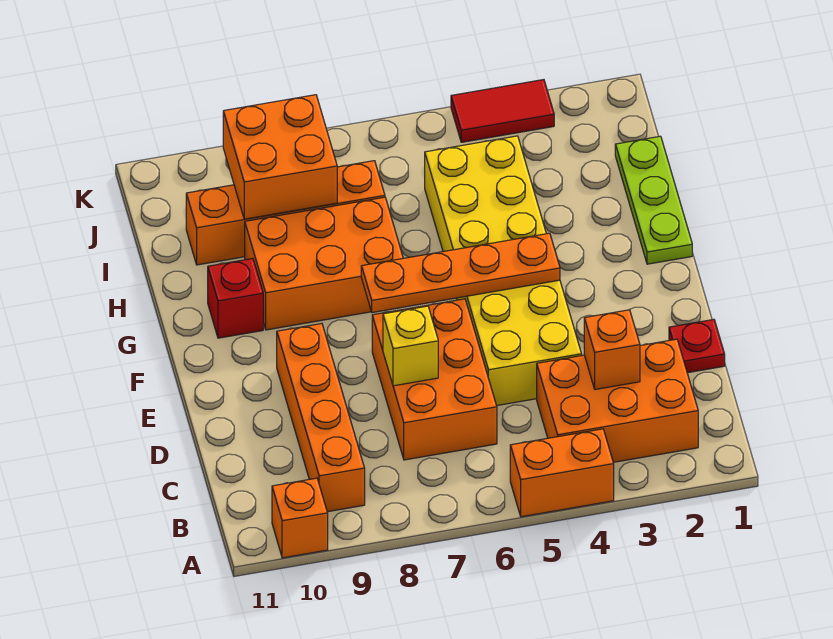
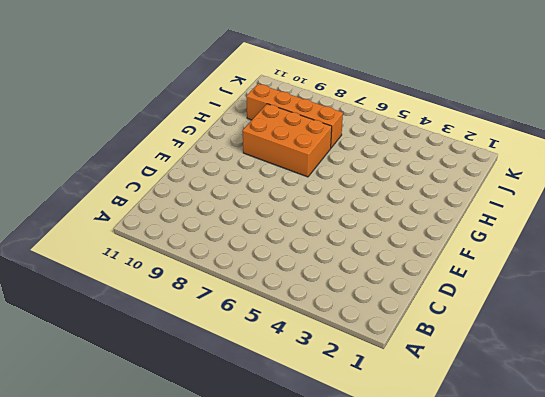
none -> orange brick A4:A5 level 1
none -> orange brick A10 level 1
none -> orange brick B2:C4 level 1

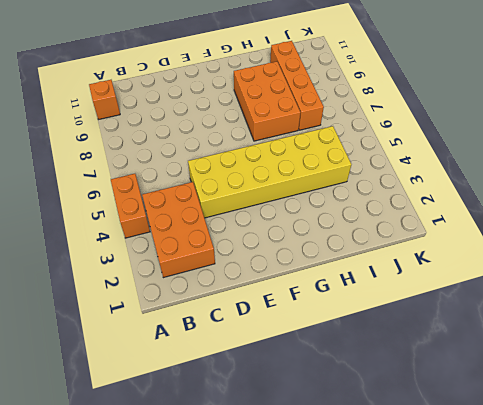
none -> orange brick B9:E9 level 1
none -> orange brick C6:E7 level 1
none -> red plate D1 level 1

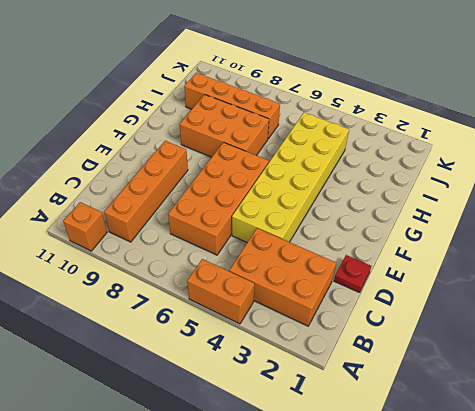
orange brick C6:F7 level 1 -> orange brick C6:E7 level 1
none -> lime plate G1:I1 level 1
none -> red brick G10 level 1
none -> red tile K3:K4 level 1

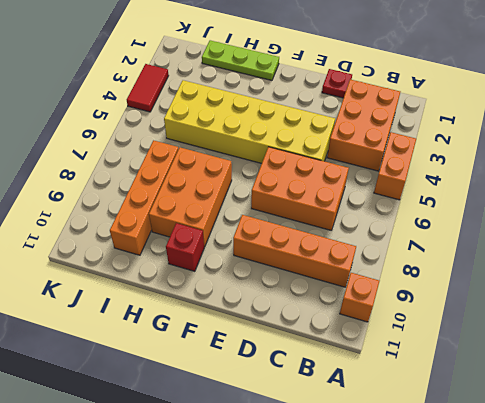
none -> orange brick C3 level 2
none -> yellow brick D7 level 2
none -> orange plate F4:F7 level 2

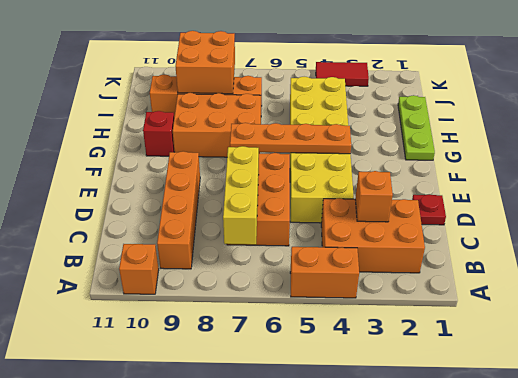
yellow brick B7:D7 level 2 -> yellow brick D7 level 2

